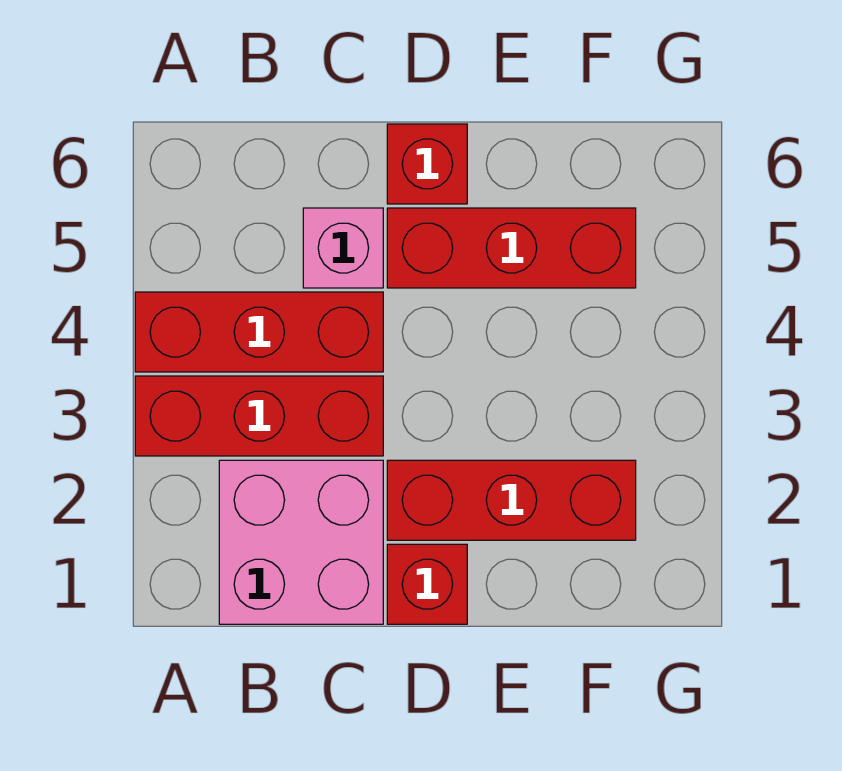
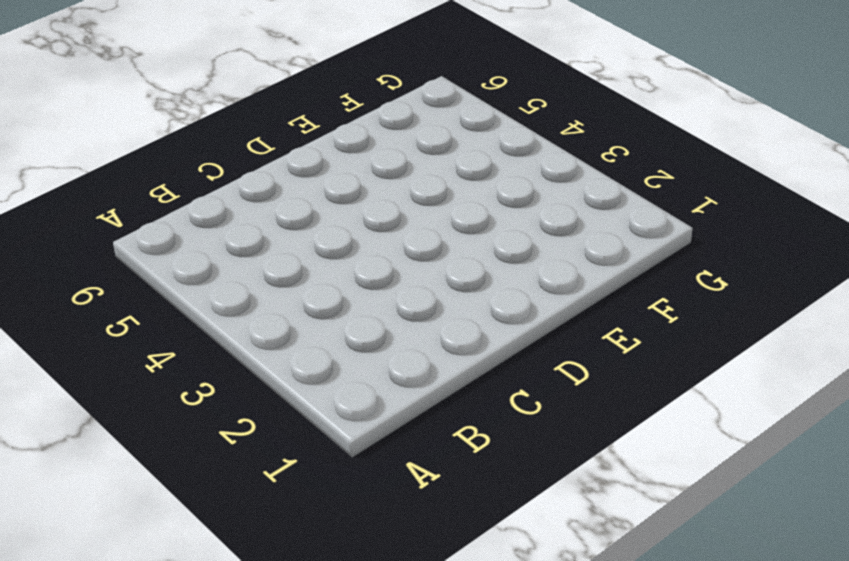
none -> red brick A3:C3 level 1
none -> red brick A4:C4 level 1

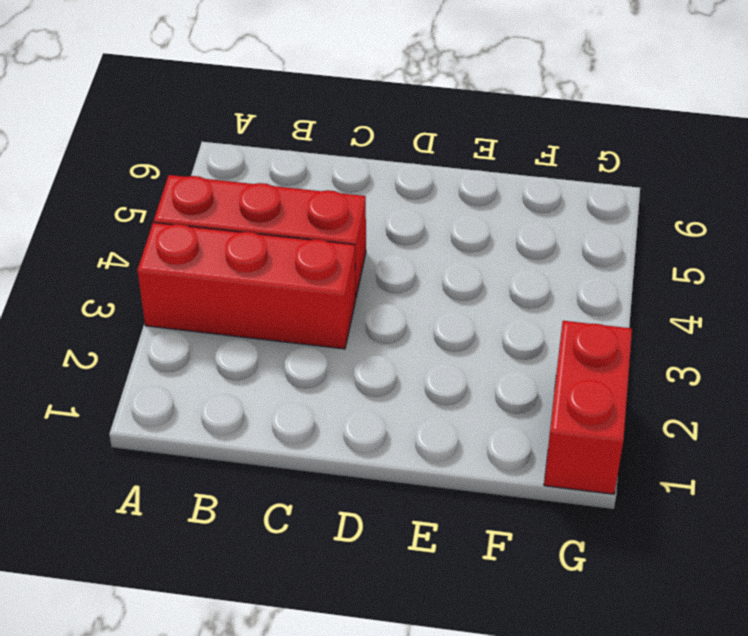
red brick G1:G2 level 1 -> none
none -> pink brick B1:C2 level 1
none -> pink brick C5 level 1

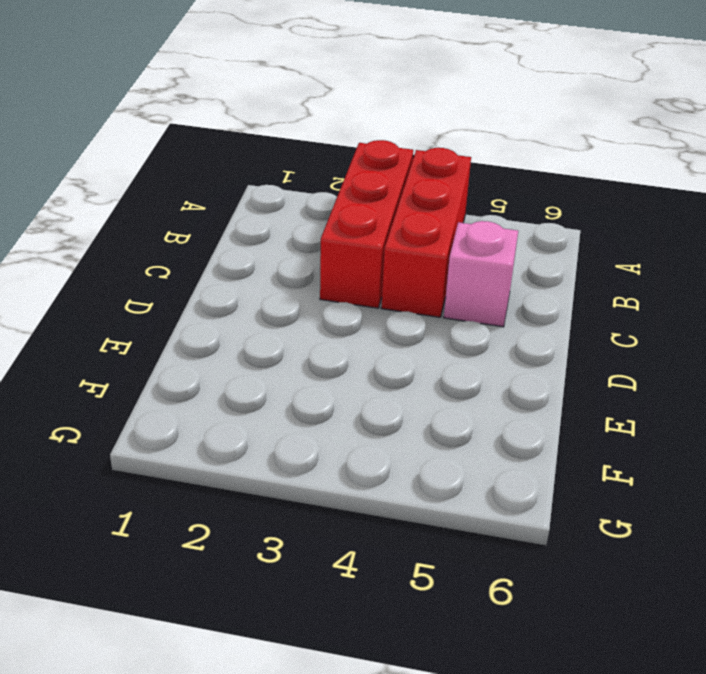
none -> pink brick B1:C2 level 1
none -> red brick D1 level 1

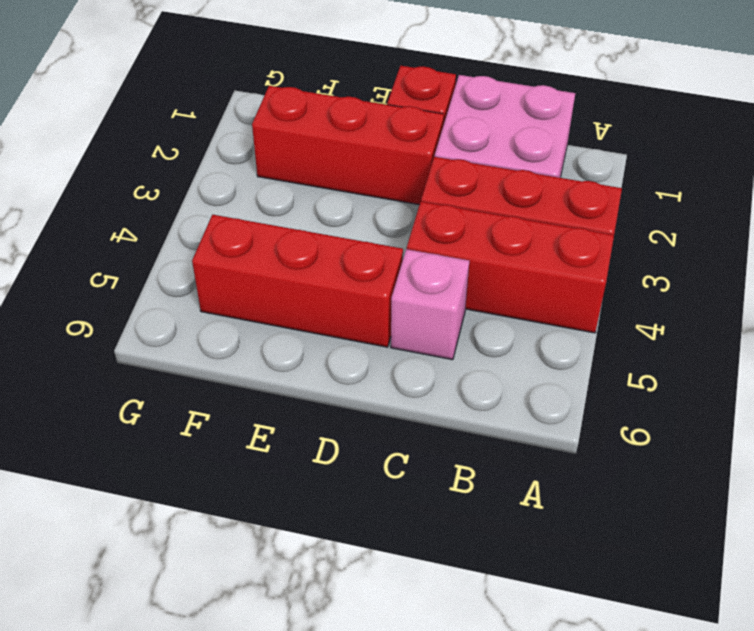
none -> red brick D6 level 1

